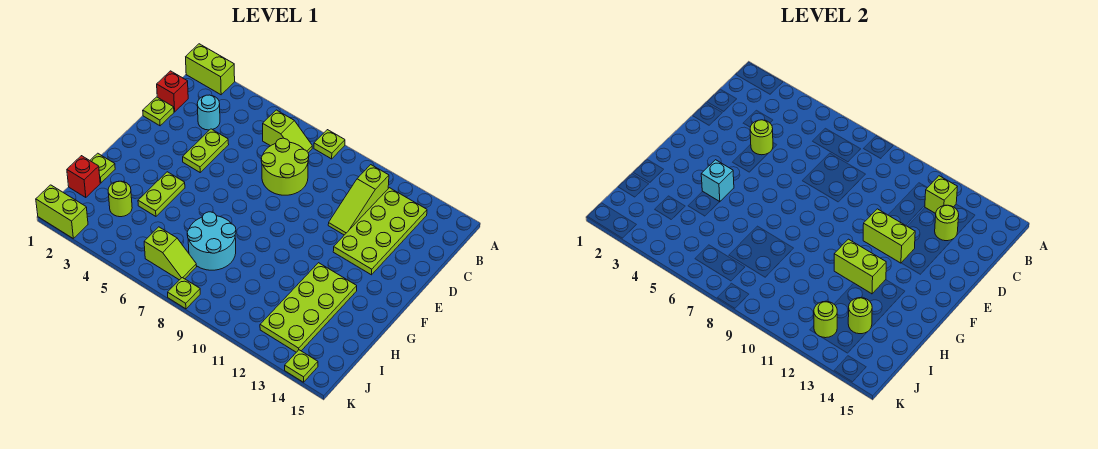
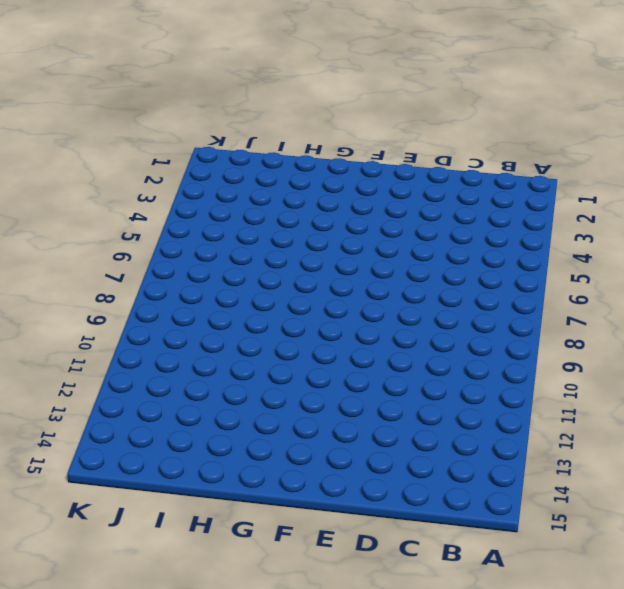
none -> lime brick A1:A2 level 1
none -> lime plate A8 level 1
none -> lime slope B6:B7 level 1 top 6

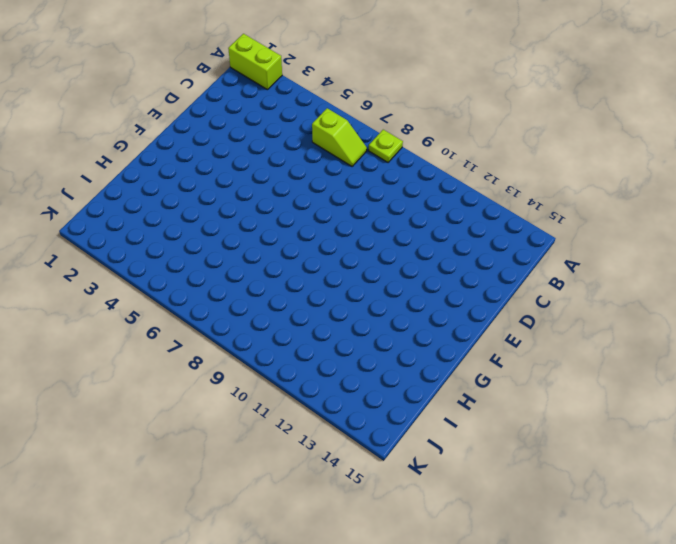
none -> lime slope B11:D11 level 1 top B
none -> lime plate B12:E13 level 1
none -> red brick C1 level 1

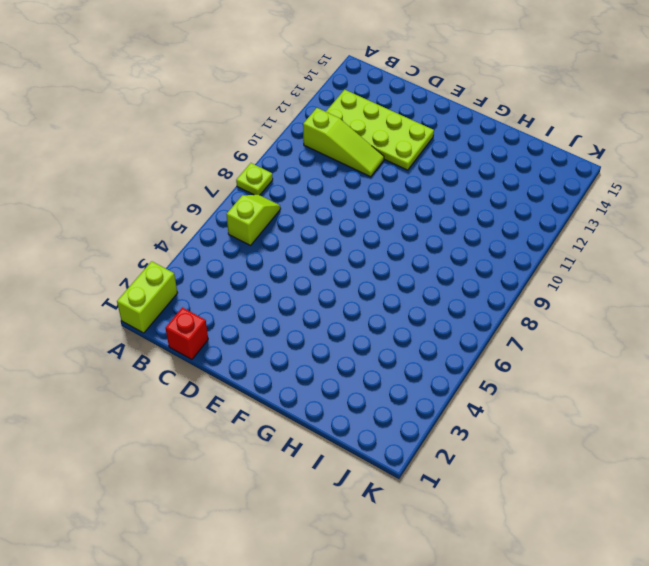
none -> cyan round brick C3 level 1
none -> lime round brick C7:D8 level 1
none -> lime plate D1 level 1

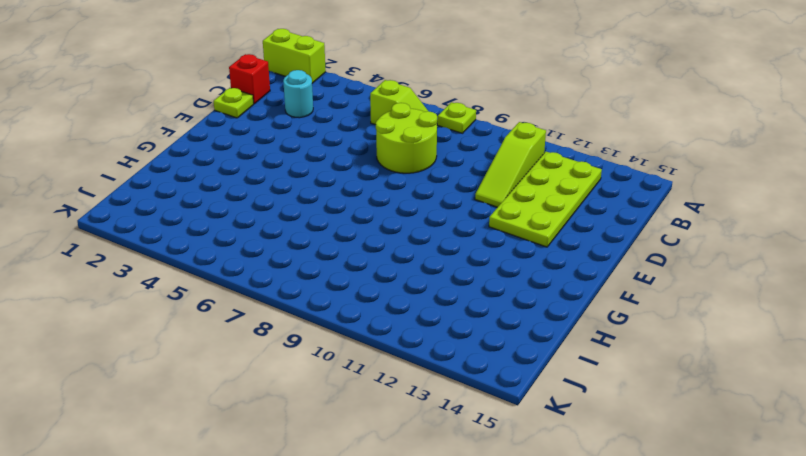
none -> lime plate D4:E4 level 1
none -> lime plate G4:H4 level 1
none -> lime plate G12:J13 level 1

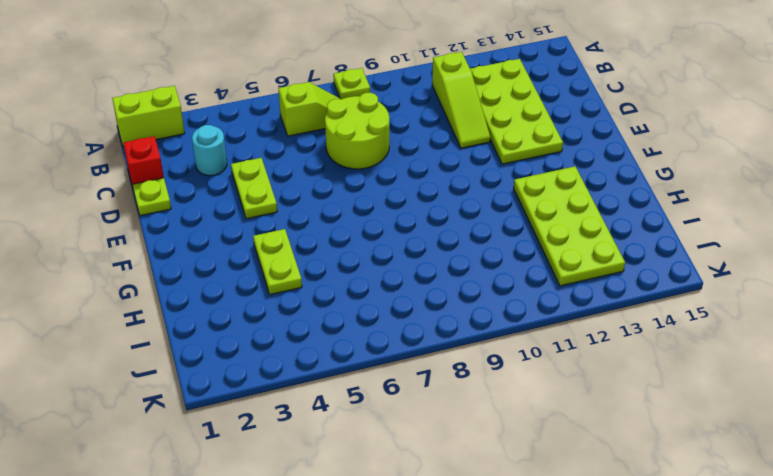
none -> lime plate H1 level 1
none -> cyan round brick H7:I8 level 1
none -> red brick I1 level 1

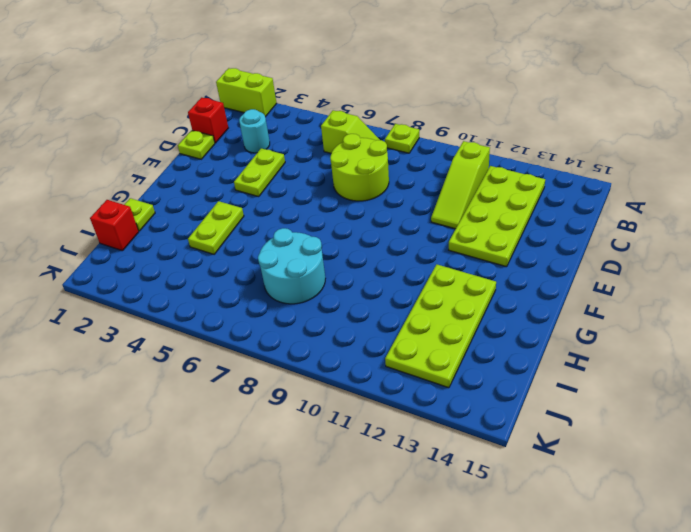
none -> lime round brick I3 level 1
none -> lime slope J6:J7 level 1 top 6
none -> lime brick K1:K2 level 1

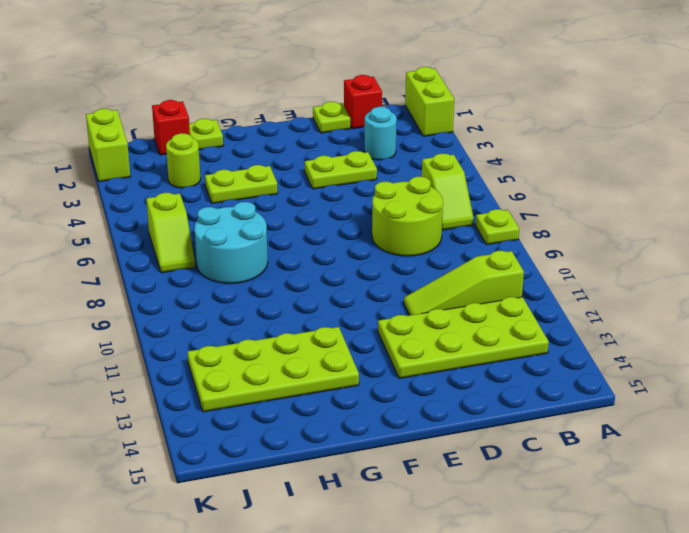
none -> lime plate K8 level 1
none -> lime plate K14 level 1
none -> lime brick B12 level 2

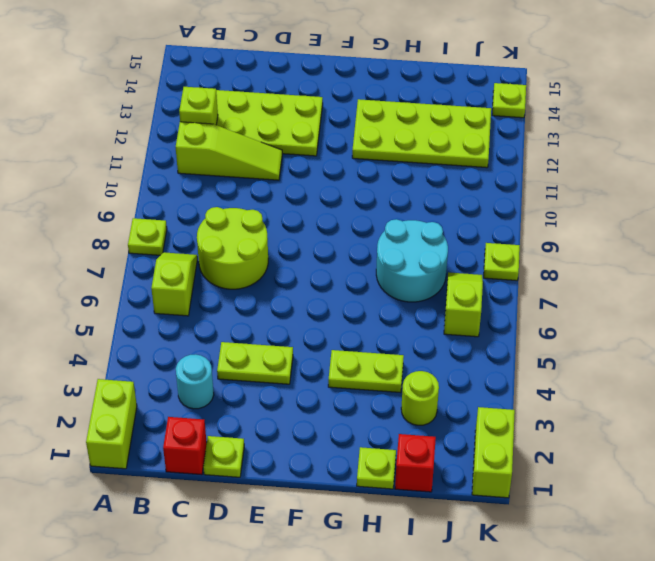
none -> lime round brick C13 level 2
none -> lime round brick D4 level 2
none -> lime brick E11:E12 level 2

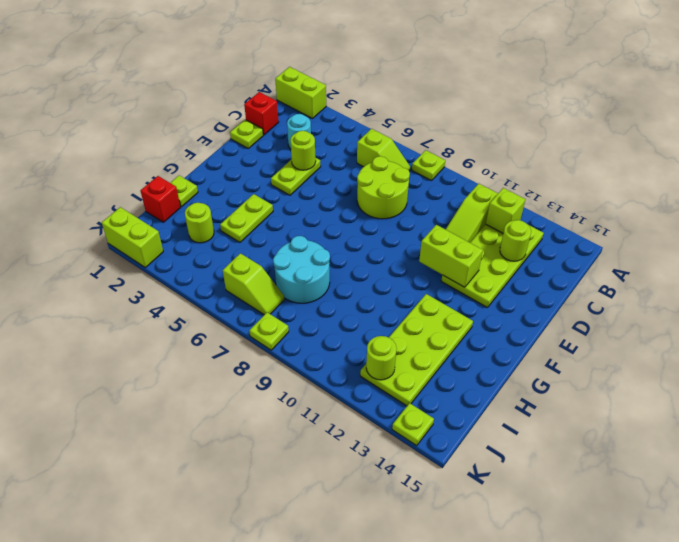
none -> cyan brick G4 level 2
none -> lime brick G11:G12 level 2
none -> lime round brick I13 level 2

